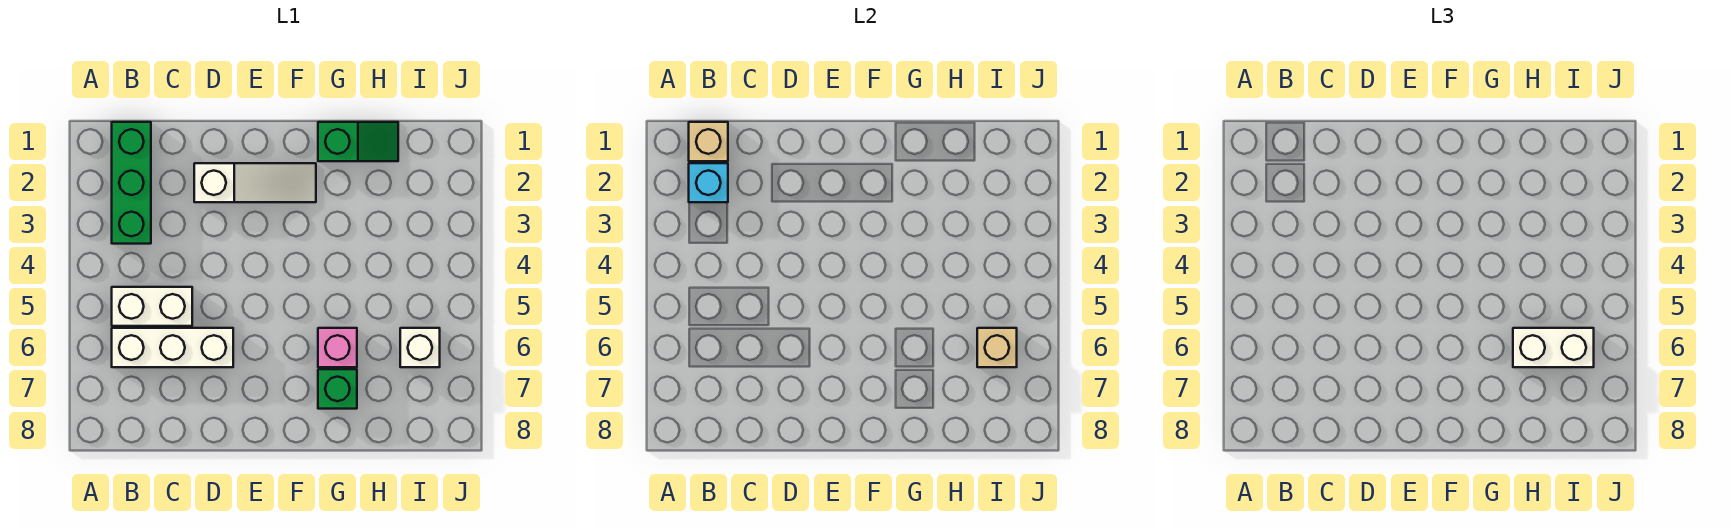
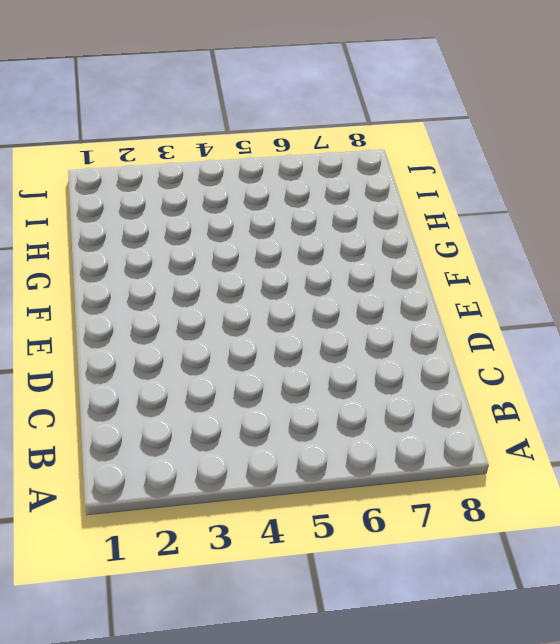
none -> green brick B1:B3 level 1
none -> white brick B5:C5 level 1
none -> white brick B6:D6 level 1

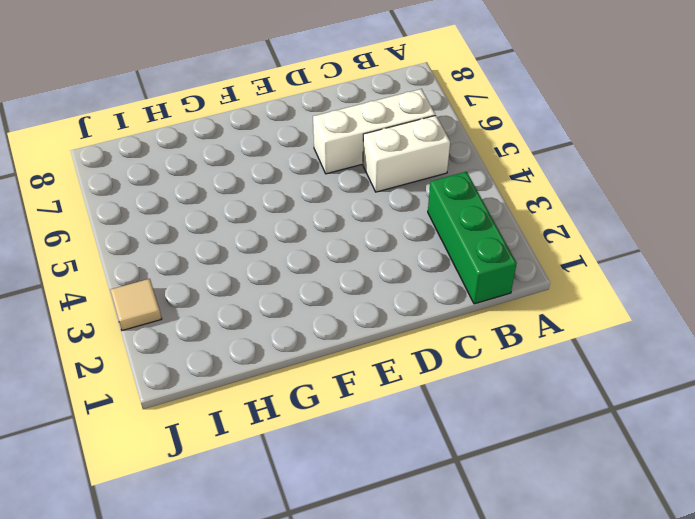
tan tile J3 level 1 -> none
none -> white slope D2:F2 level 1 top D
none -> green slope G1:H1 level 1 top G
none -> pink brick G6 level 1

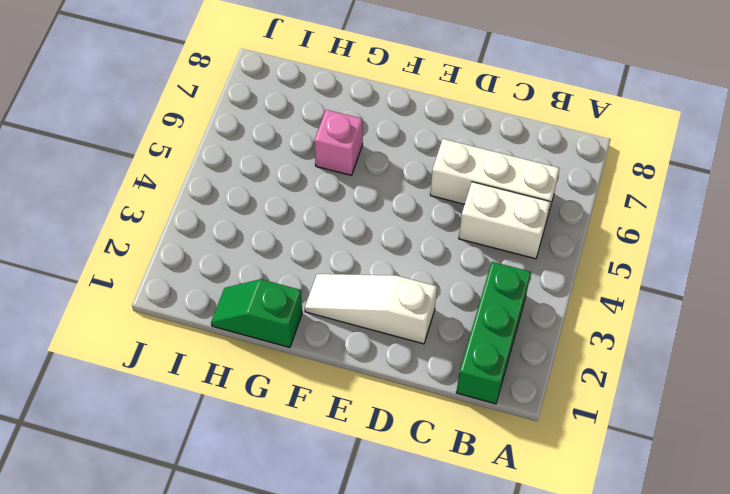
none -> green brick G7 level 1
none -> white brick I6 level 1
none -> tan brick B1 level 2

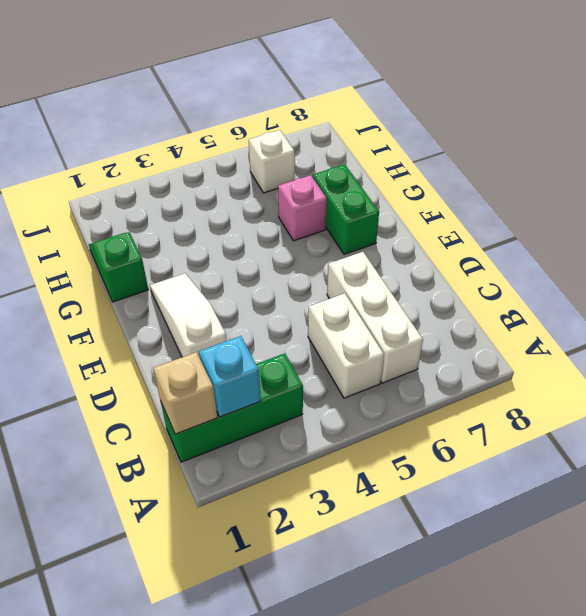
green brick F7:G7 level 1 -> green brick G7 level 1
none -> tan brick I6 level 2
none -> white brick H6:I6 level 3

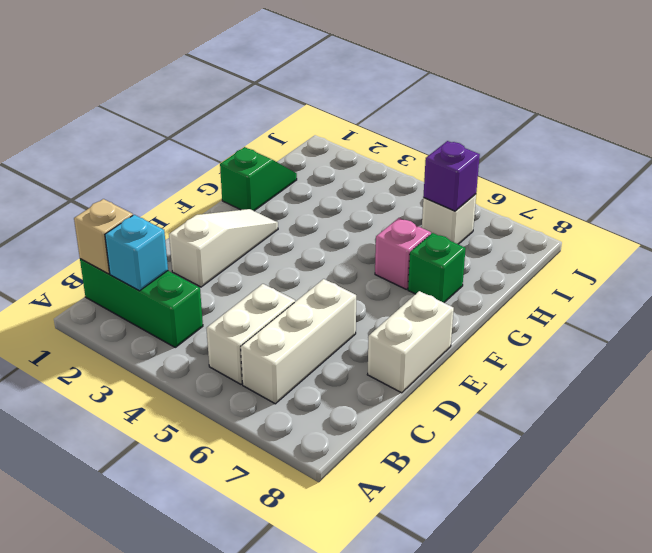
white brick D8:E8 level 1 -> white brick H6:I6 level 3
purple brick I6 level 2 -> tan brick I6 level 2

